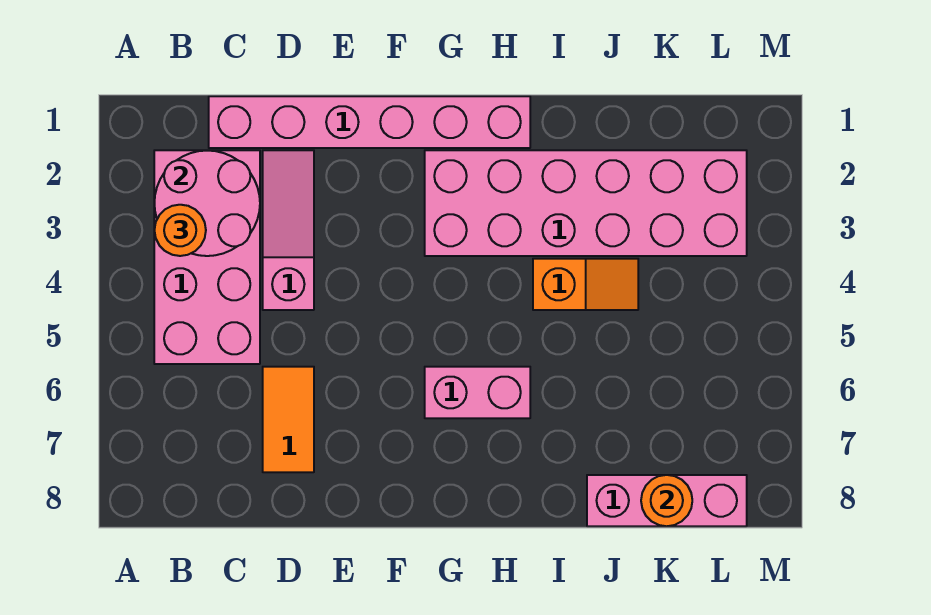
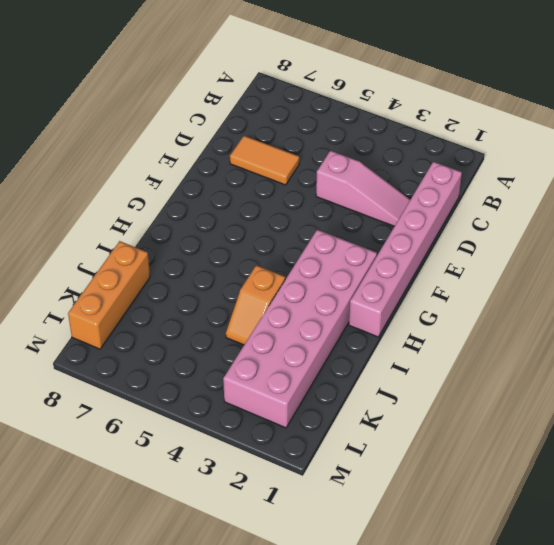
orange brick J8:L8 level 1 -> pink brick J8:L8 level 1
none -> pink brick B2:C5 level 1
none -> pink brick G6:H6 level 1

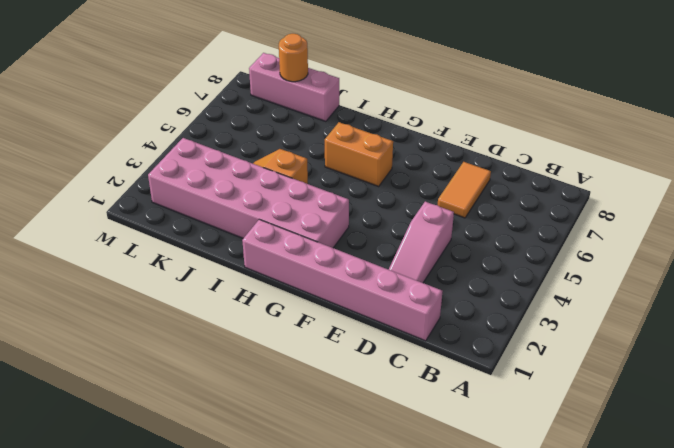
orange brick G6:H6 level 1 -> pink brick G6:H6 level 1
none -> pink brick B2:C5 level 1
none -> pink round brick B2:C3 level 2

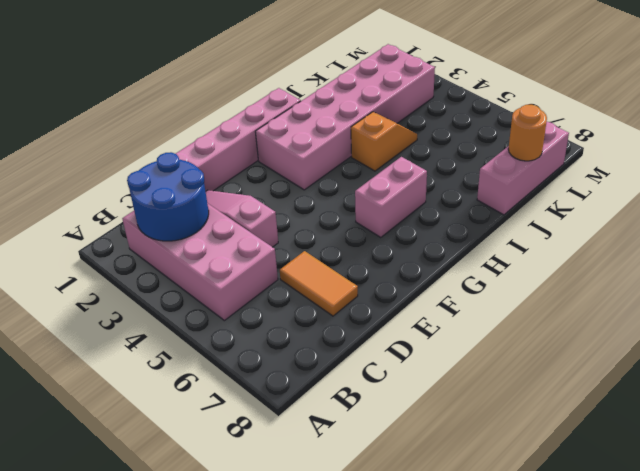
blue round brick B2:C3 level 2 -> pink round brick B2:C3 level 2
none -> orange round brick B3 level 3

